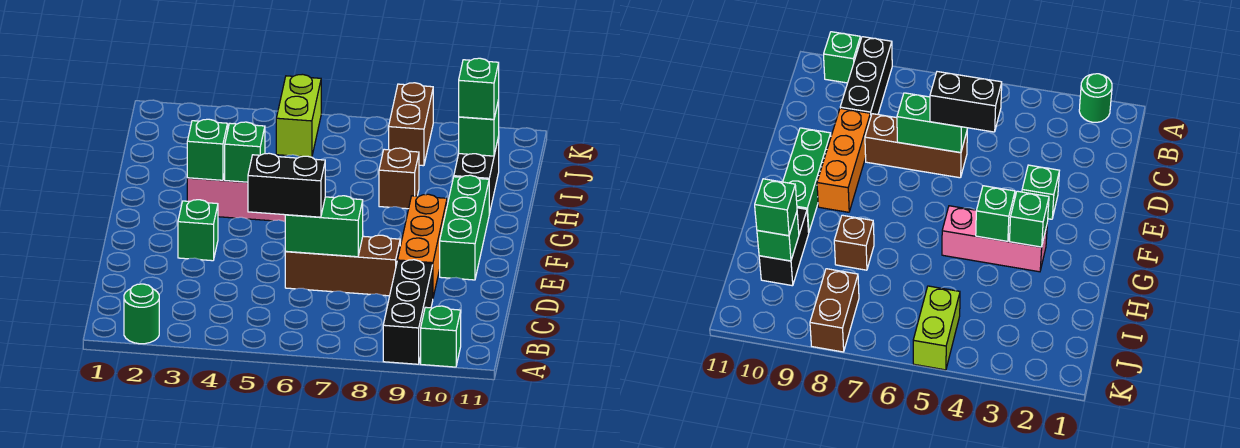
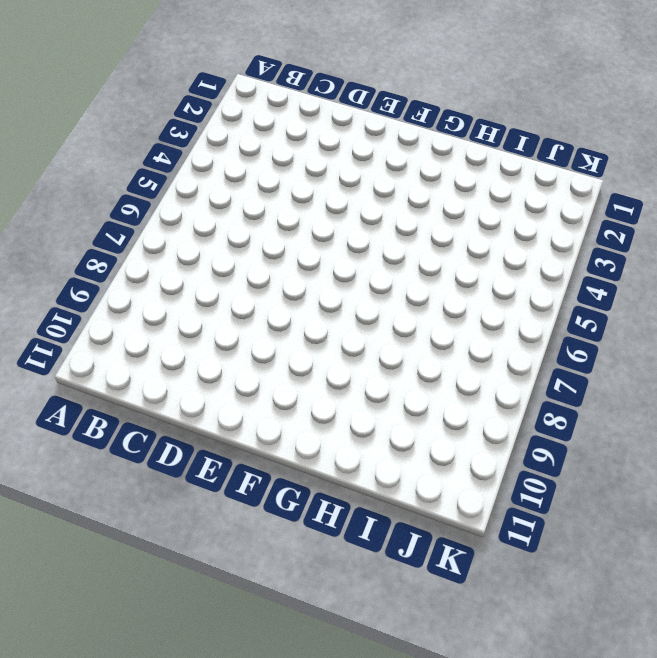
none -> green round brick A2 level 1
none -> black brick A9:C9 level 1
none -> green brick A10 level 1

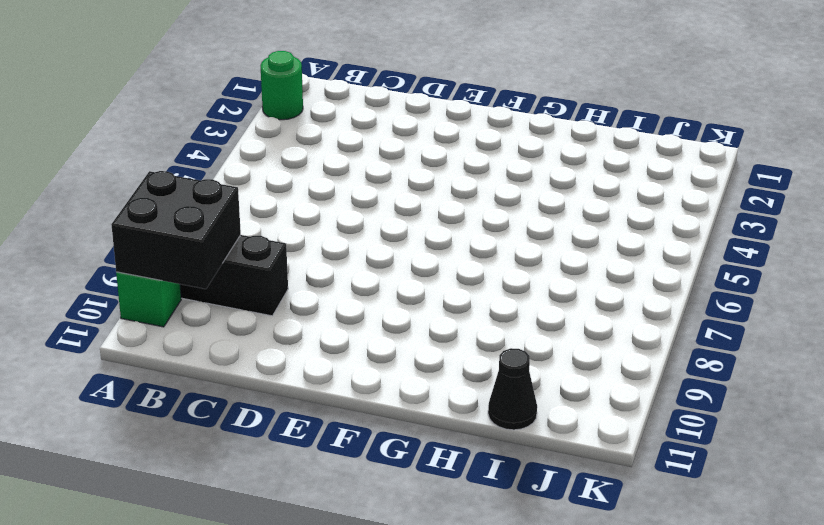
black brick A9:B10 level 2 -> none
black cone I11 level 1 -> none
none -> brown brick D6:D8 level 1
none -> orange brick D9:F9 level 1
none -> green brick E3 level 1

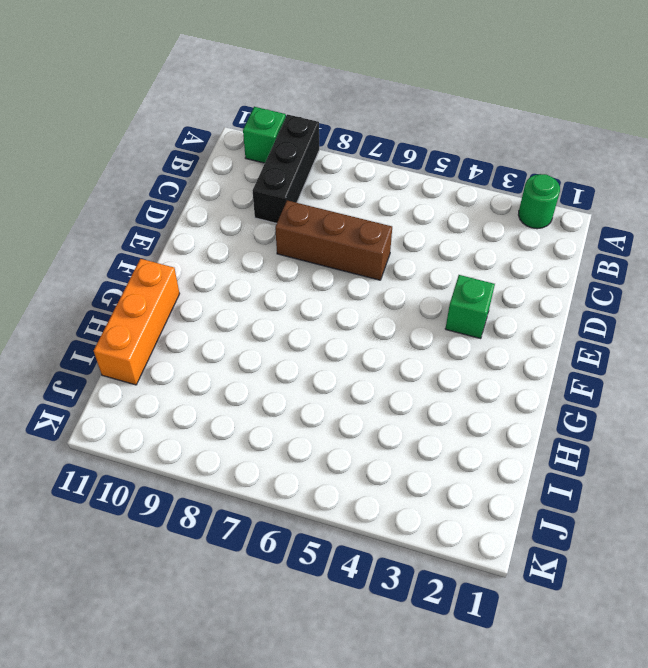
orange brick G11:I11 level 1 -> orange brick D9:F9 level 1
none -> green brick E10:G10 level 1
none -> pink brick G3:G5 level 1
none -> brown brick H8 level 1

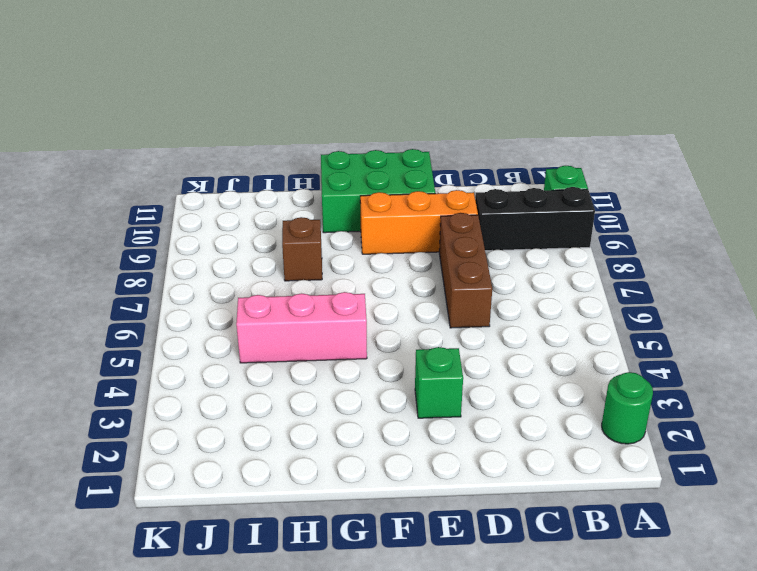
green brick E10:G11 level 1 -> green brick E10:G10 level 1
pink brick G5:I5 level 1 -> pink brick G3:G5 level 1
none -> black brick H10:I10 level 1
none -> lime brick J5:K5 level 1
none -> brown brick J8:K8 level 1

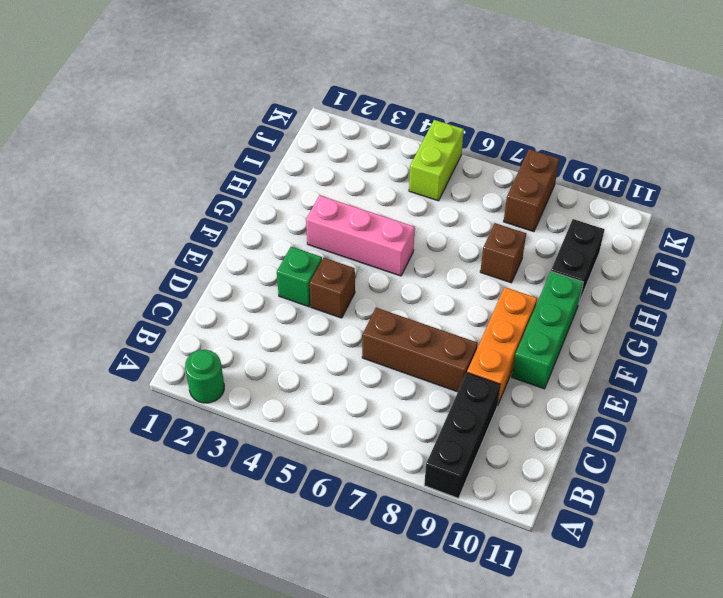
brown brick E4 level 1 -> none
none -> green brick A10 level 1
none -> green brick D6:D7 level 2
none -> green brick G3 level 2

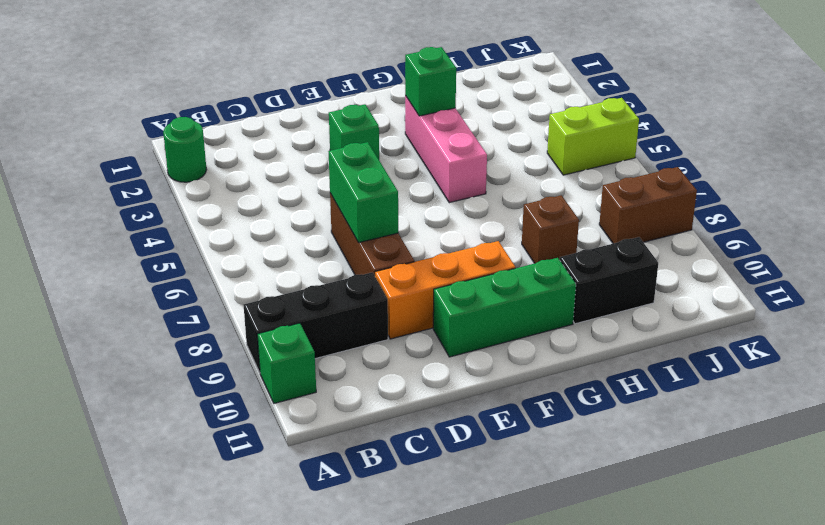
none -> green brick G4 level 2
none -> green brick I10 level 2
none -> black brick D5:D6 level 3

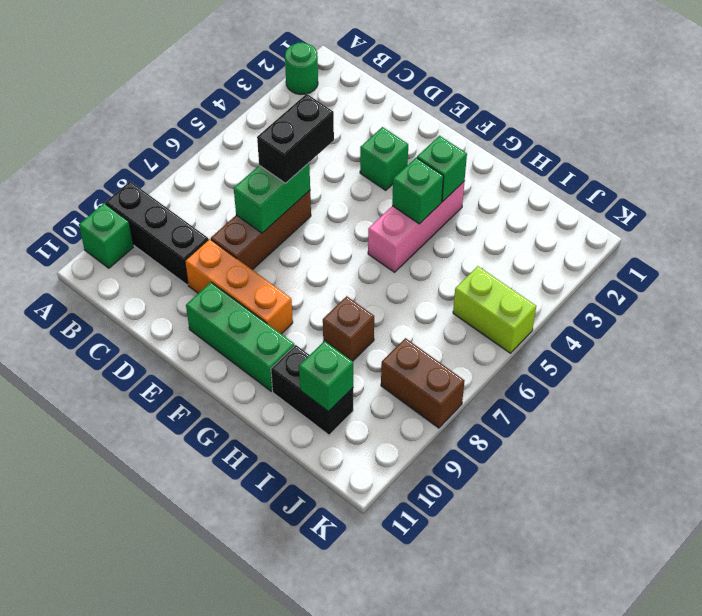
none -> green brick I10 level 3

